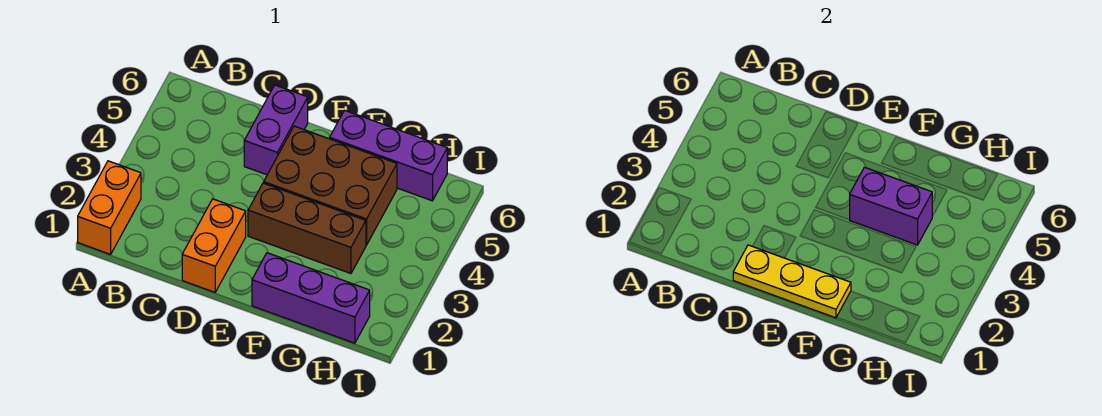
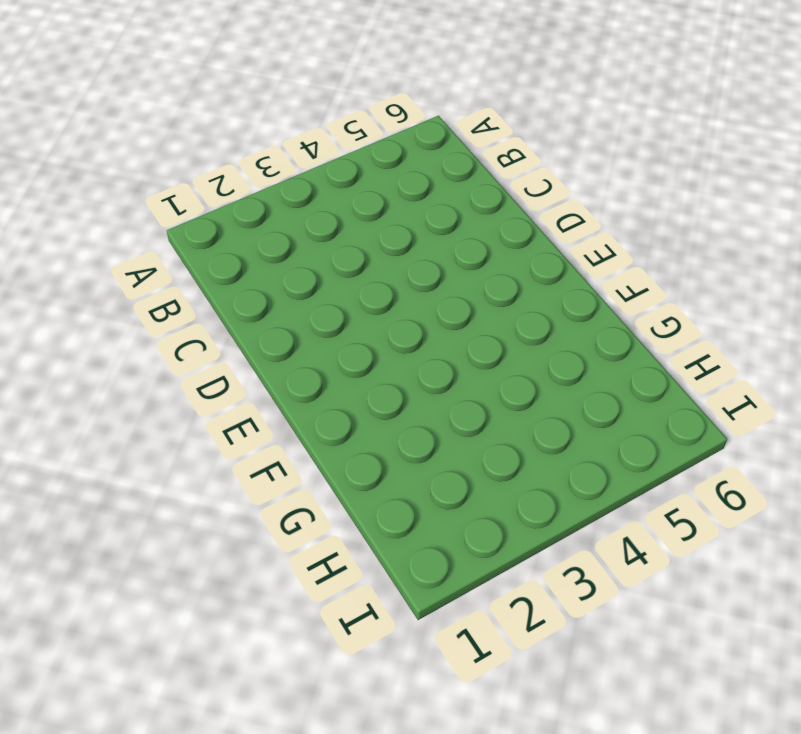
none -> orange brick A1:A2 level 1
none -> orange brick D1:D2 level 1

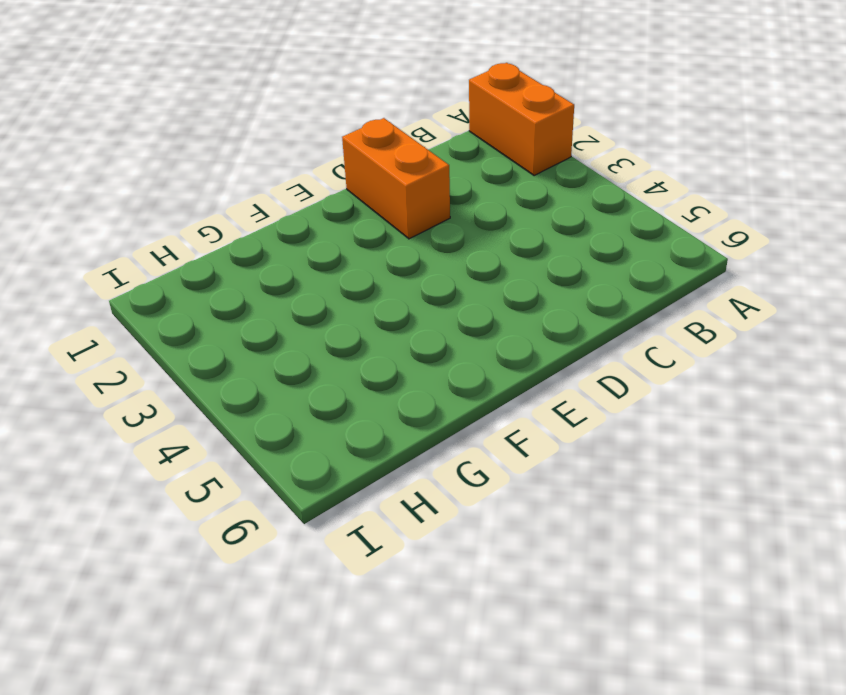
none -> purple brick D5:D6 level 1
none -> brown brick E3:G3 level 1

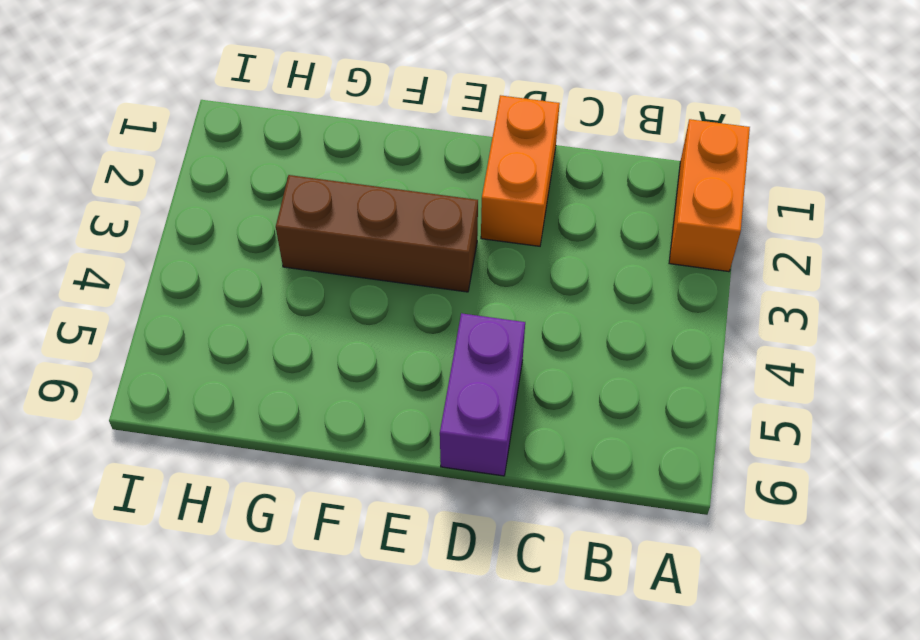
none -> brown brick E4:G5 level 1
none -> purple brick F1:H1 level 1

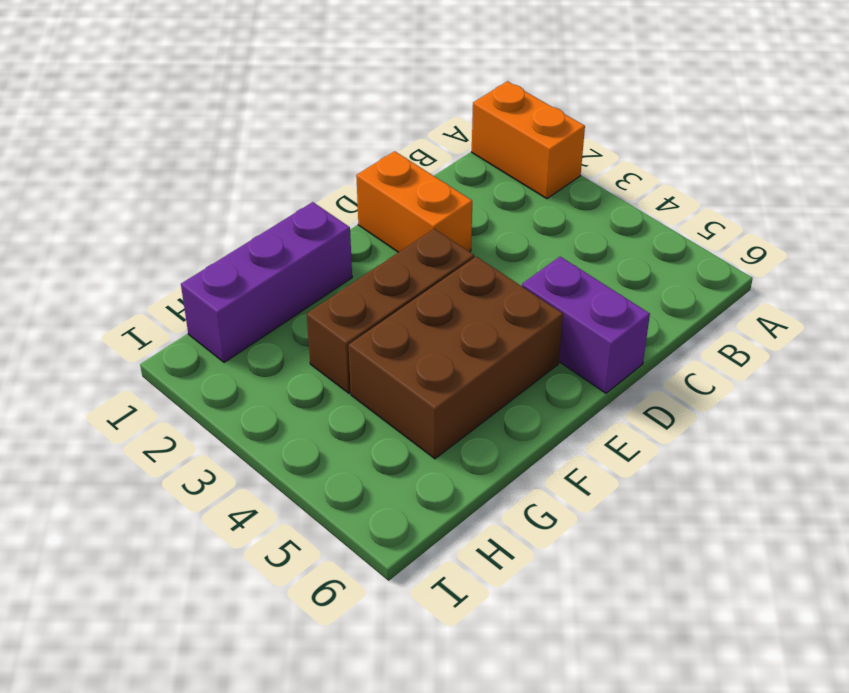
none -> purple brick F6:H6 level 1
none -> yellow plate D1:F1 level 2

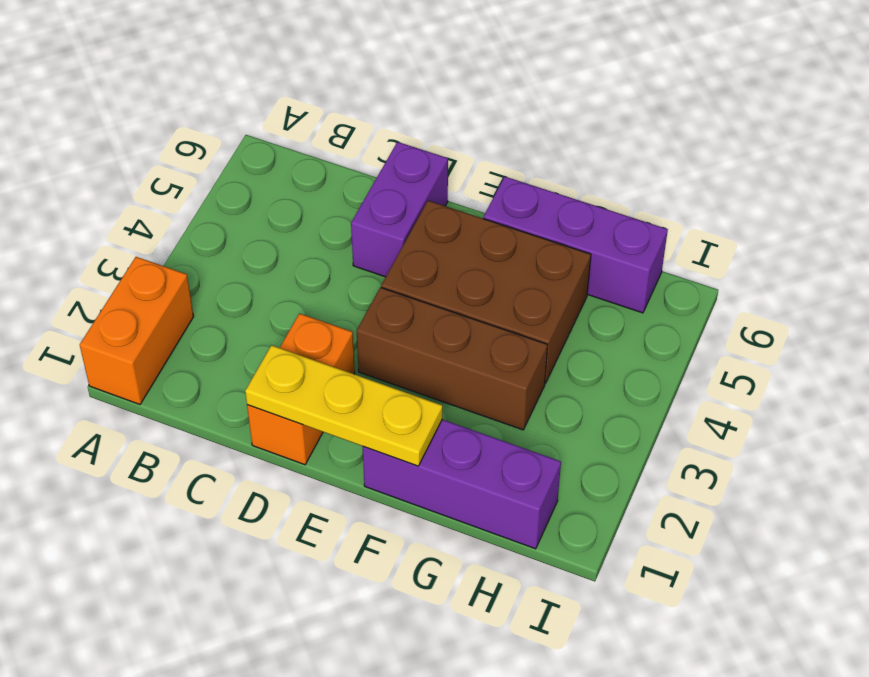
none -> purple brick F4:G4 level 2

